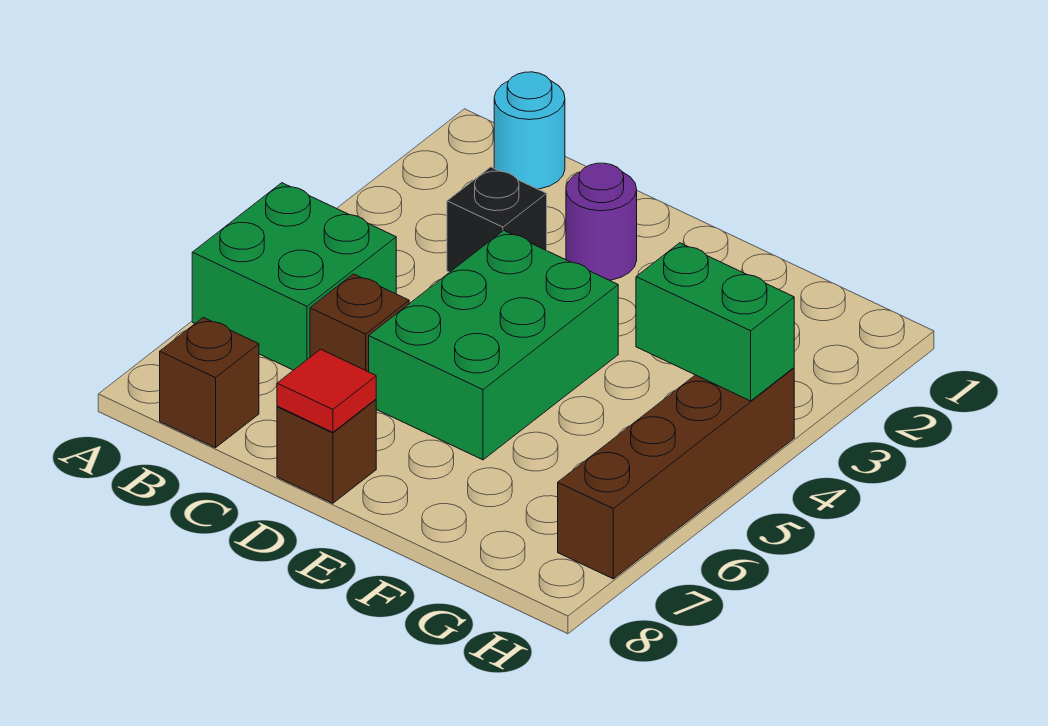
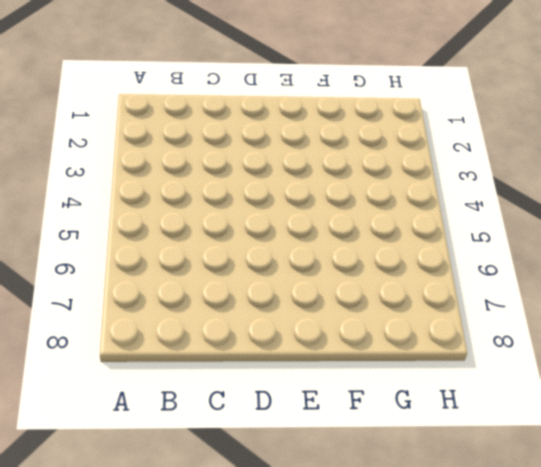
none -> green brick A5:B6 level 1
none -> cyan round brick B1 level 1

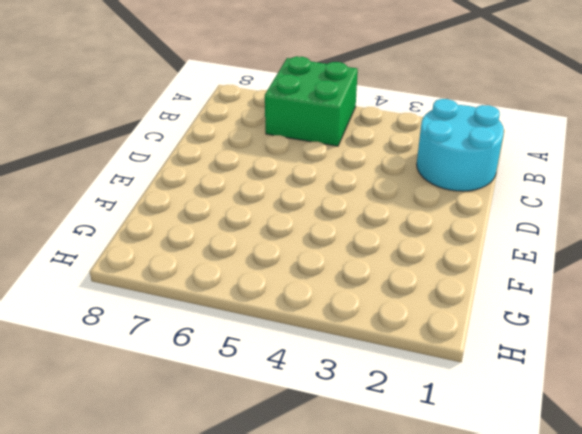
cyan round brick B1:C2 level 1 -> cyan round brick B1 level 1
none -> brown brick B8 level 1
none -> black brick C3 level 1

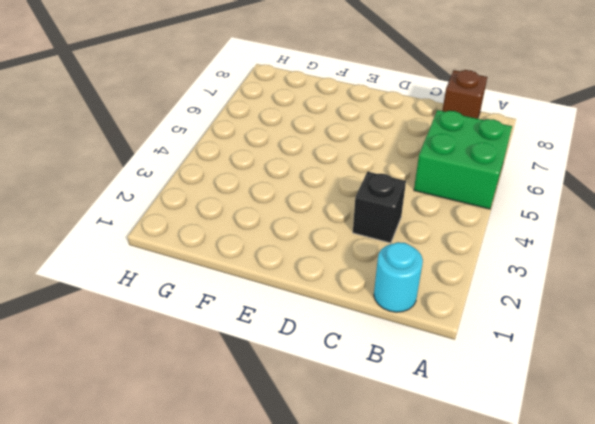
none -> brown brick C6 level 1
none -> purple round brick D2 level 1

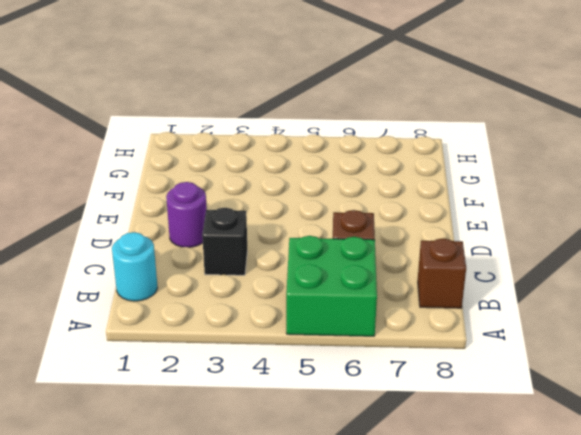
none -> green brick D4:E6 level 1
none -> brown brick D8 level 1

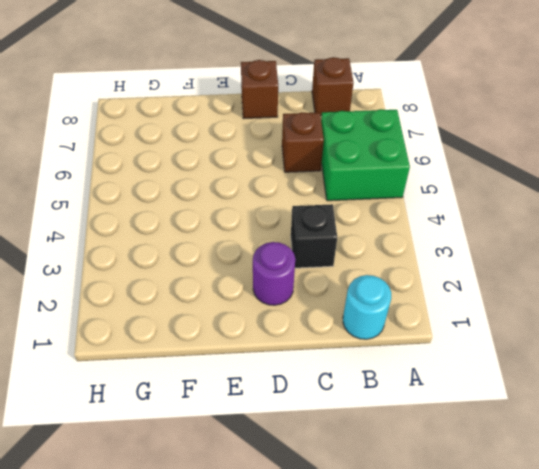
none -> green brick D4:E6 level 1
none -> brown brick H4:H7 level 1

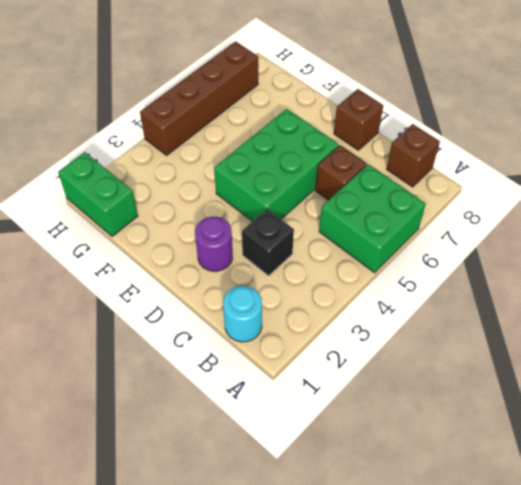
green brick G1:H1 level 1 -> green brick G4:H4 level 2
none -> red tile D8 level 2

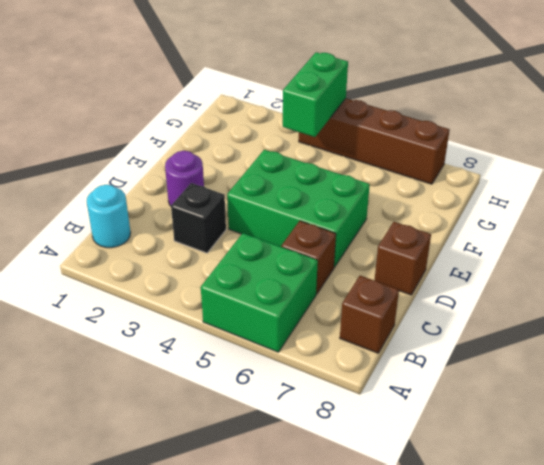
none -> red tile D8 level 2

